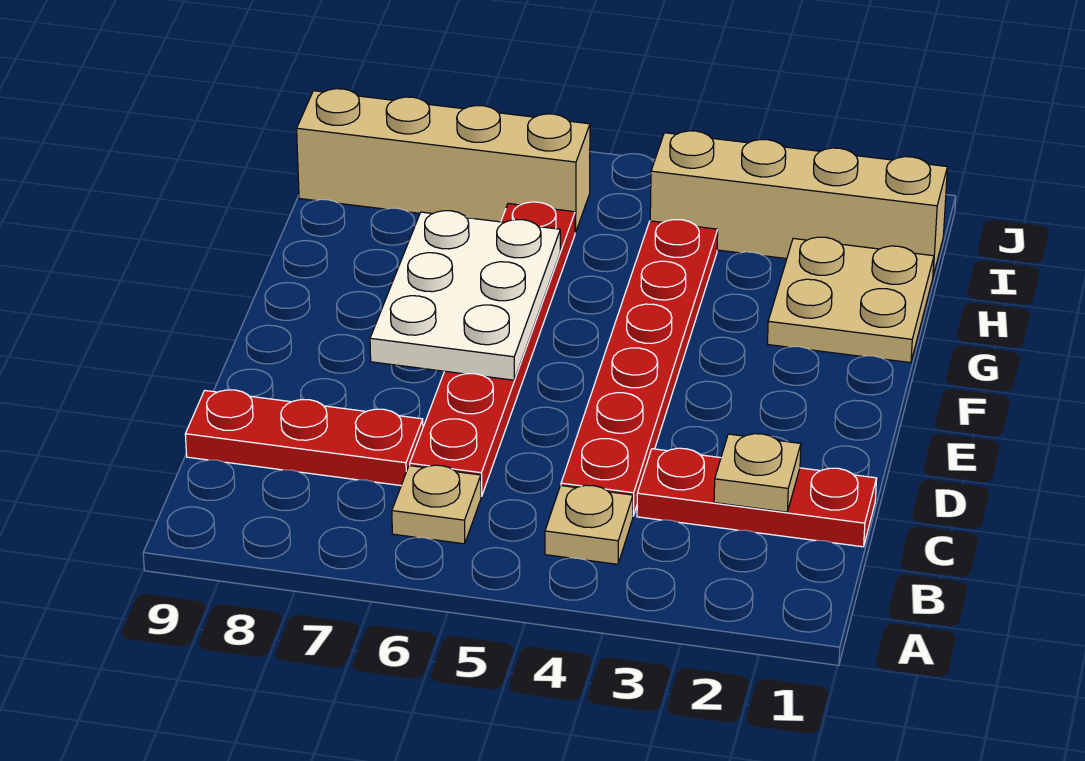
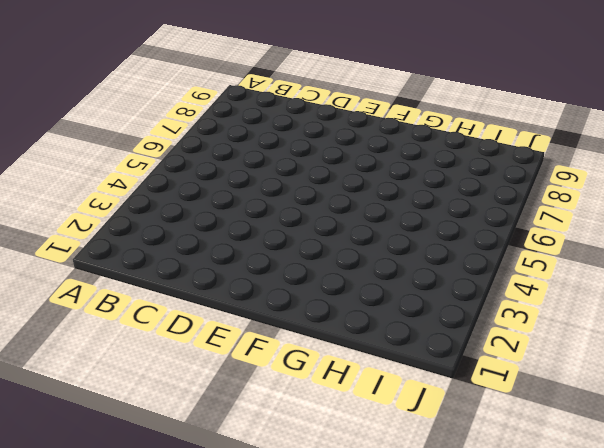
none -> tan plate B4 level 1
none -> tan plate B6 level 1

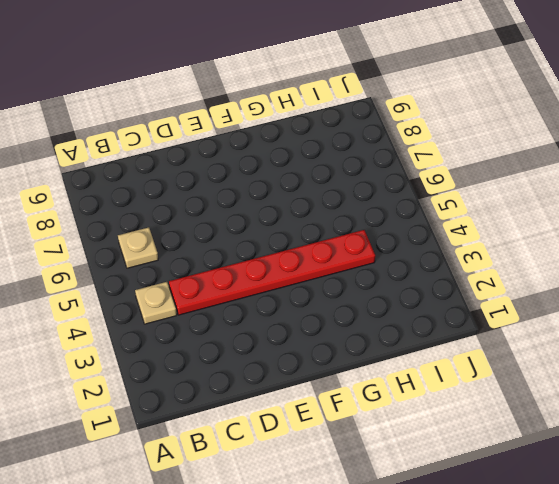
none -> red plate C1:C3 level 1
none -> red plate C6:H6 level 1

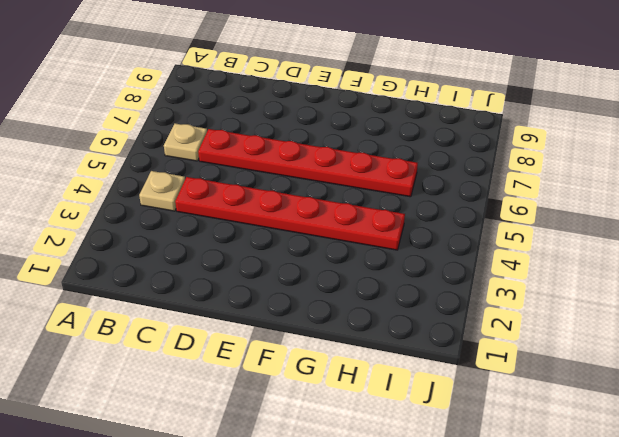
none -> red plate C1:C3 level 1
none -> red plate C7:C9 level 1

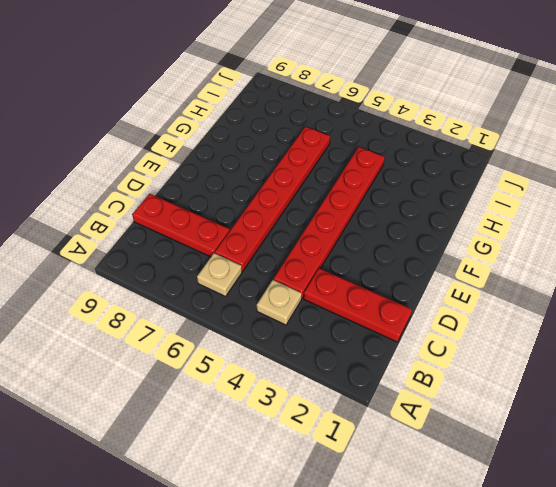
none -> tan plate G1:H2 level 1
none -> tan brick I1:I4 level 1

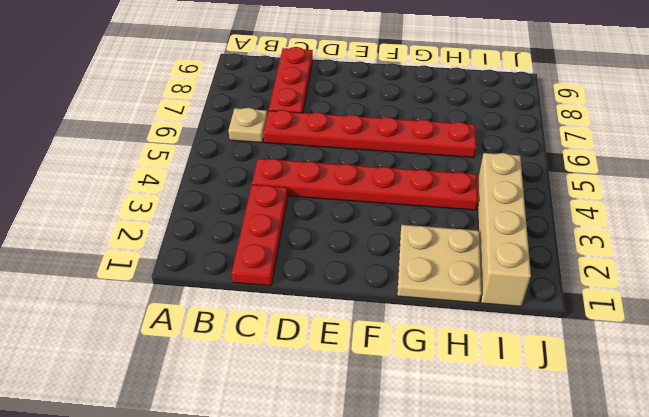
none -> tan plate B4 level 1
none -> tan brick I6:I9 level 1

